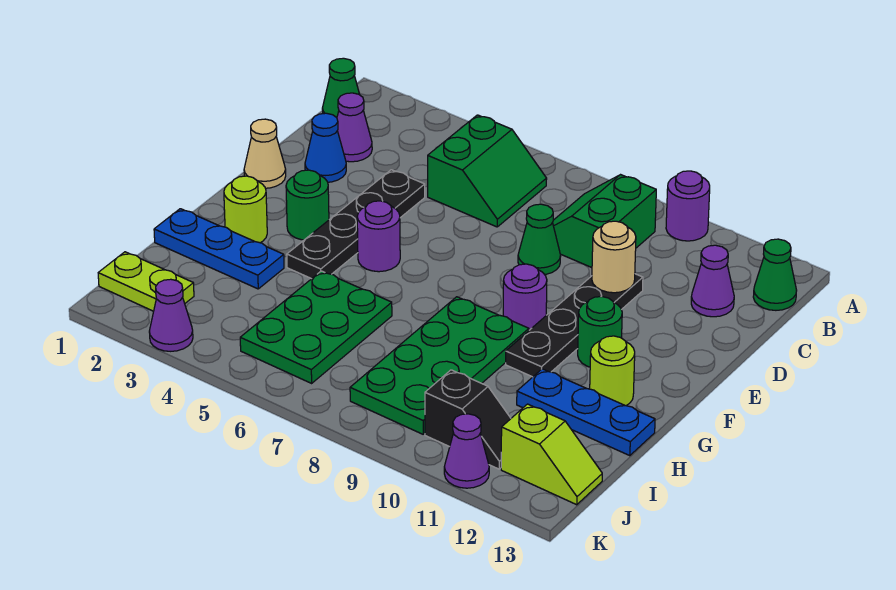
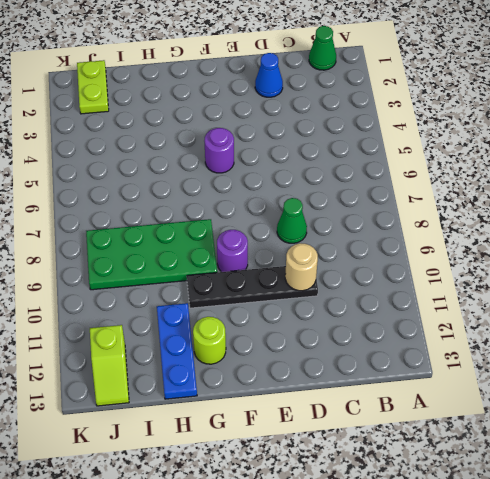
none -> purple round brick A10 level 1
none -> green slope B5:C6 level 1 top 5
none -> green slope B8:C9 level 1 top 9

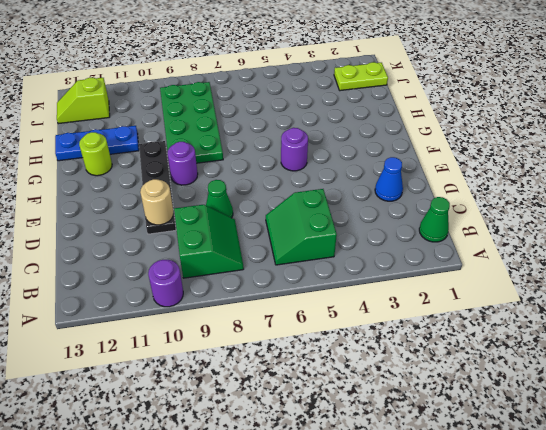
none -> green cone B13 level 1
none -> purple cone C2 level 1
none -> purple cone C12 level 1

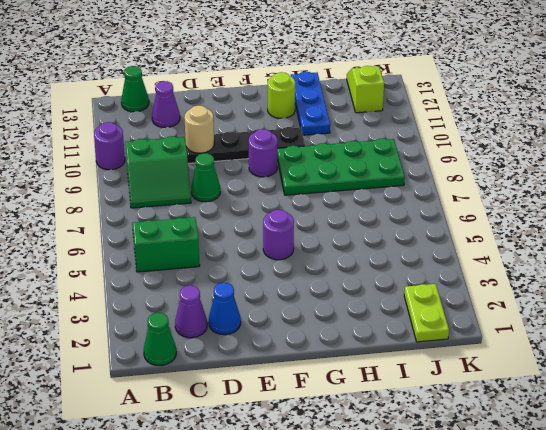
none -> black plate D4:G4 level 1
none -> tan cone E1 level 1
none -> green round brick F3 level 1

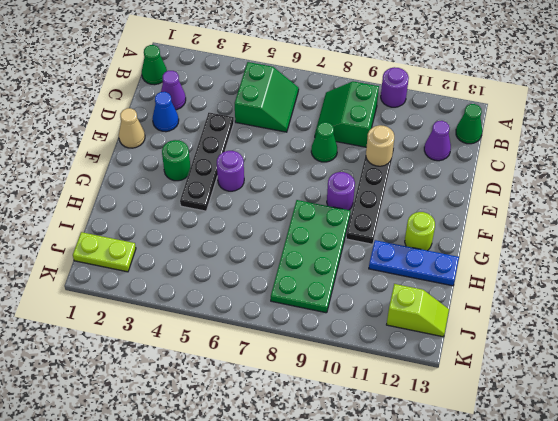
none -> green round brick F11 level 1
none -> lime round brick G2 level 1
none -> blue plate H1:H3 level 1

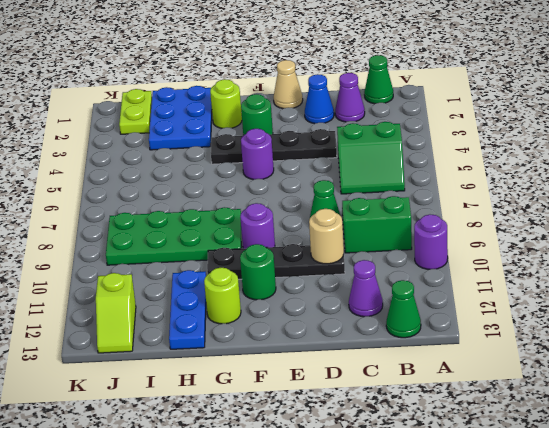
blue plate H1:I3 level 1 -> blue plate H1:H3 level 1
none -> green plate H5:J6 level 1
none -> black slope J10:J11 level 1 top 10
none -> purple cone K3 level 1

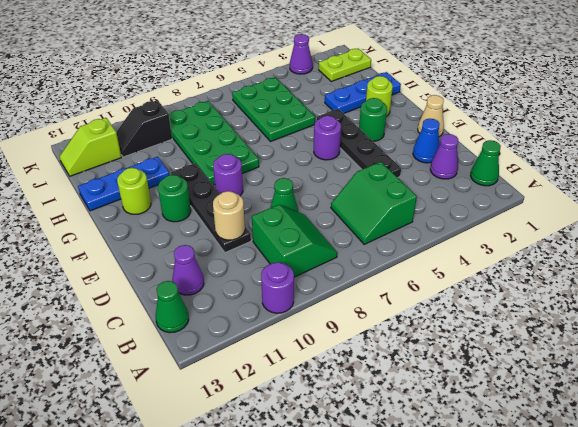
none -> purple cone K11 level 1

